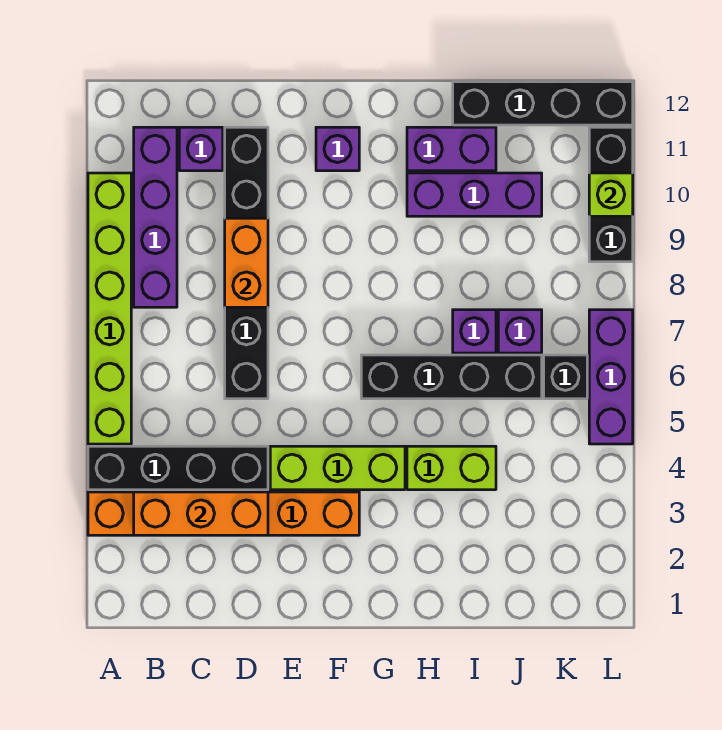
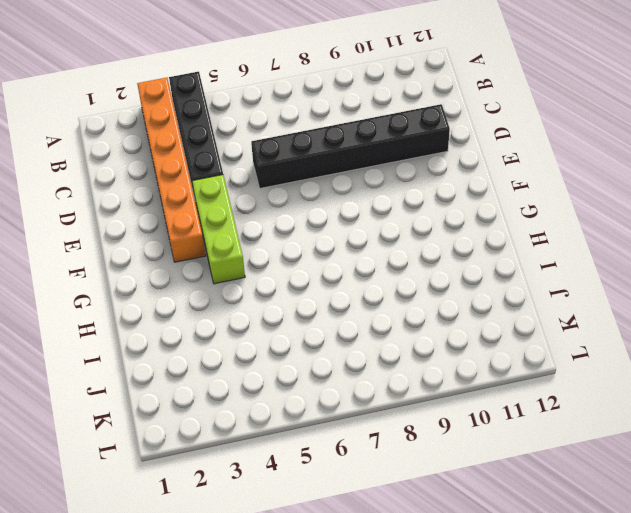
none -> lime brick A5:A10 level 1
none -> purple brick B8:B11 level 1
none -> purple brick C11 level 1

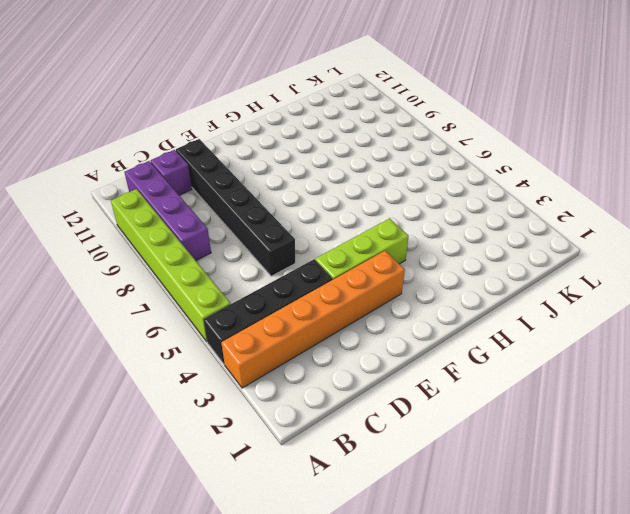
none -> purple brick F11 level 1
none -> black brick G6:J6 level 1
none -> lime brick H4:I4 level 1

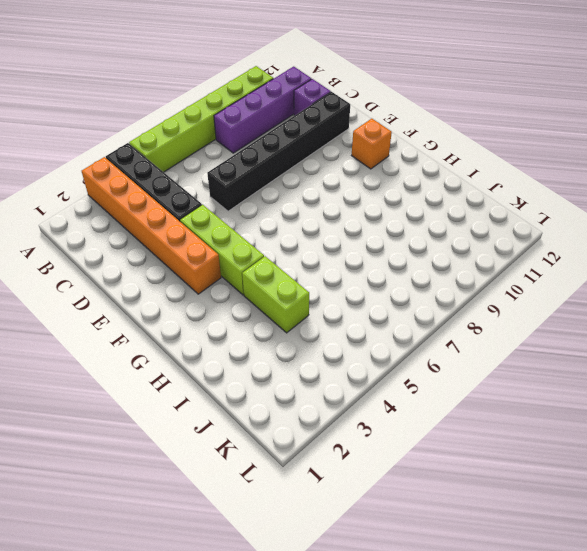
orange brick F11 level 1 -> purple brick F11 level 1
none -> black brick G6:J6 level 1
none -> purple brick H10:J10 level 1
none -> purple brick H11:I11 level 1

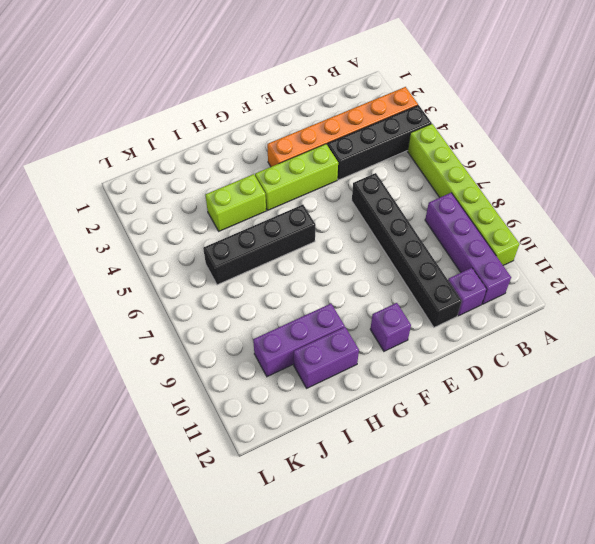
none -> purple brick I7 level 1
none -> black brick I12:L12 level 1
none -> purple brick J7 level 1

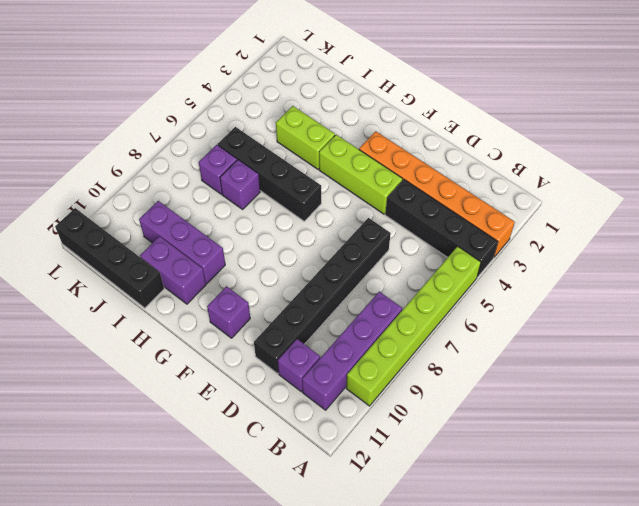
none -> black brick K6 level 1
none -> purple brick L5:L7 level 1
none -> black brick L9:L11 level 1

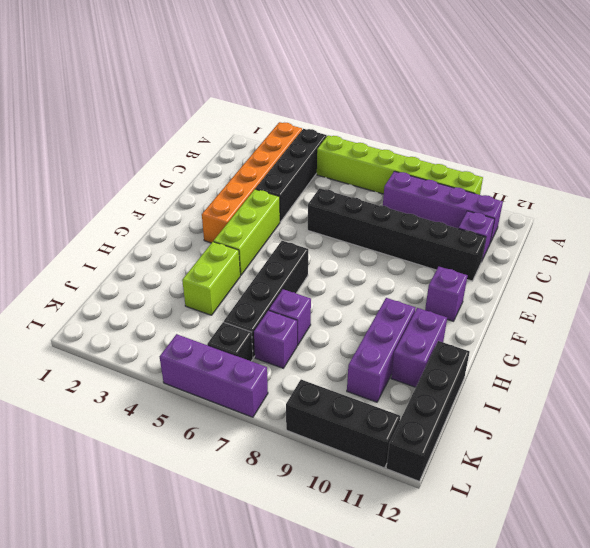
none -> orange brick B3:D3 level 2
none -> orange brick D8:D9 level 2
none -> lime brick L10 level 2

